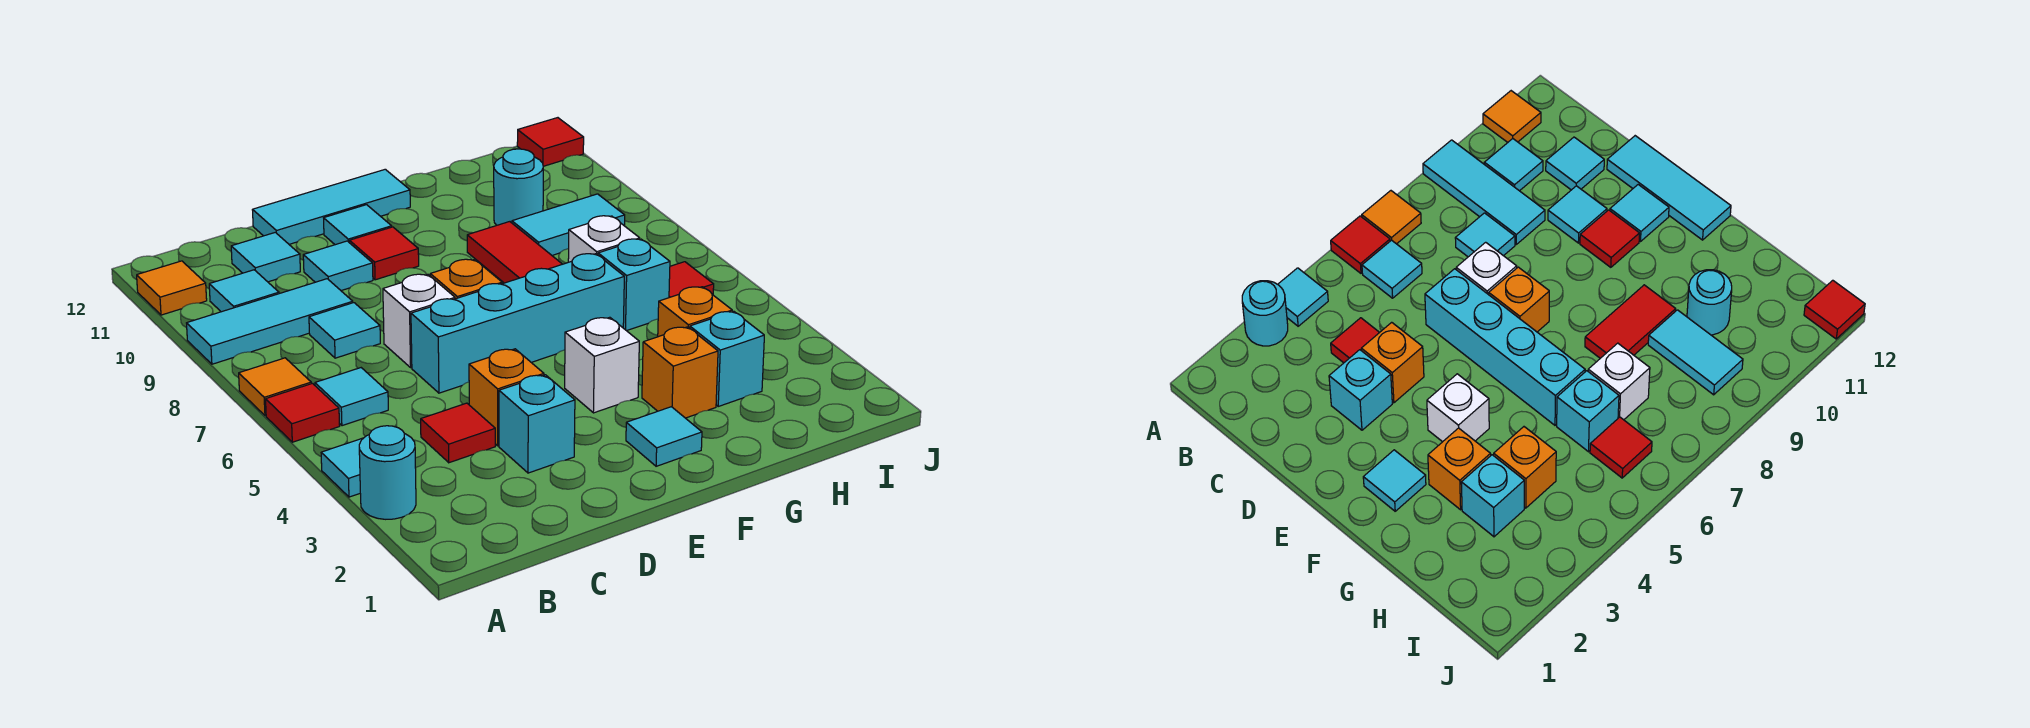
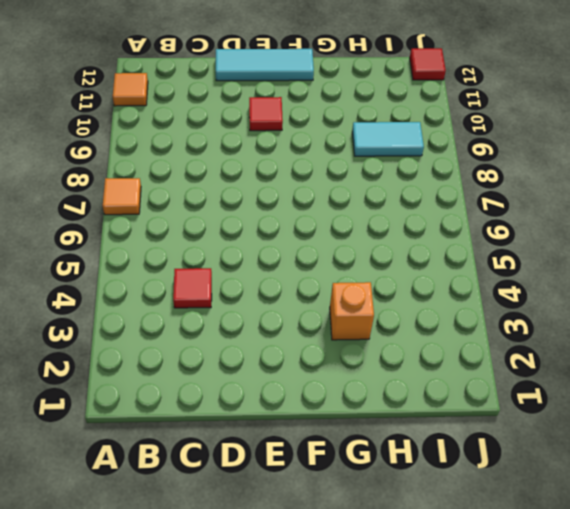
none -> cyan round brick A3 level 1
none -> cyan tile A4 level 1
none -> red tile A6 level 1
none -> cyan tile A9:C9 level 1

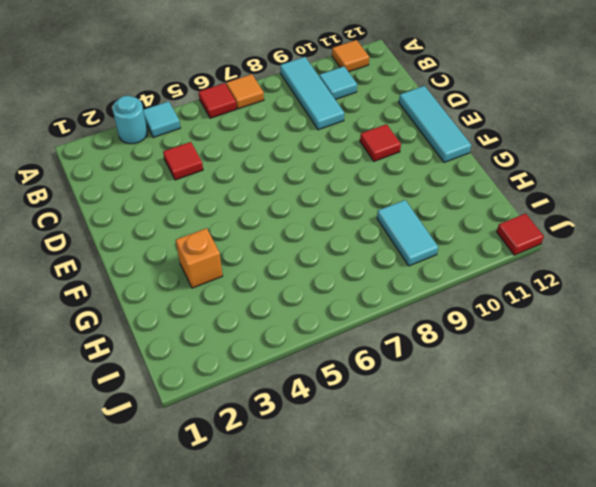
none -> cyan tile B6 level 1
none -> cyan tile C8 level 1
none -> cyan tile C11 level 1
none -> cyan brick D3 level 1

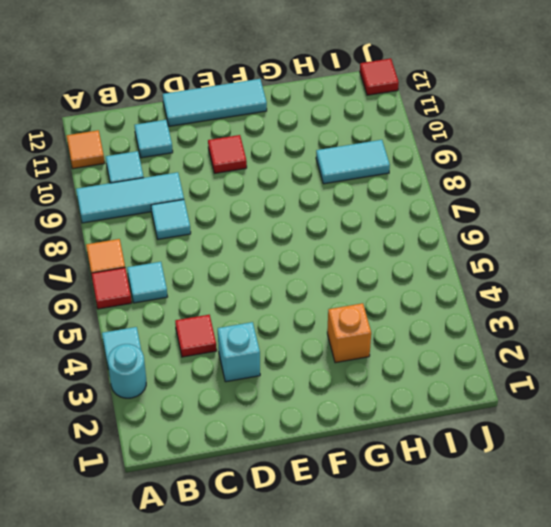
none -> orange brick D4 level 1
none -> cyan brick D6:G6 level 1
none -> white brick D7 level 1
none -> cyan tile D10 level 1

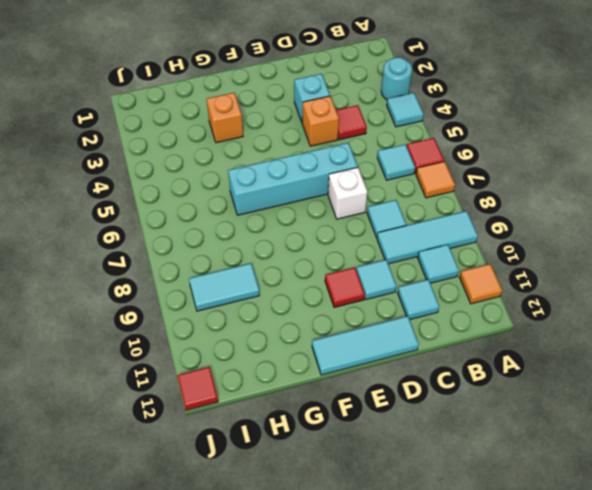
none -> orange brick E7 level 1
none -> cyan tile E11 level 1
none -> cyan tile F2 level 1
none -> white brick F4 level 1

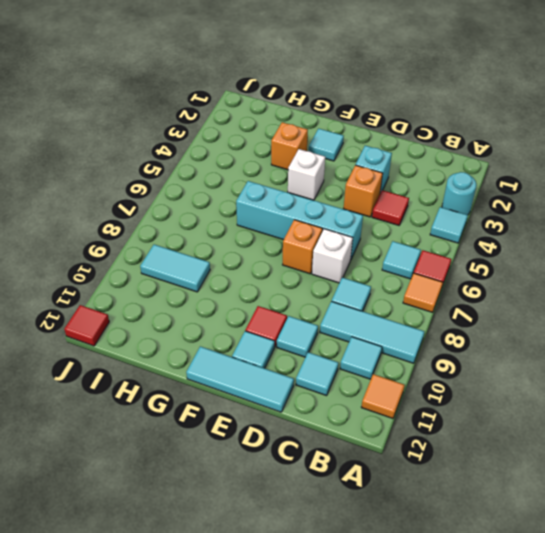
none -> red tile G8:G9 level 1
none -> cyan brick H3 level 1
none -> orange brick H4 level 1
none -> cyan brick H6 level 1

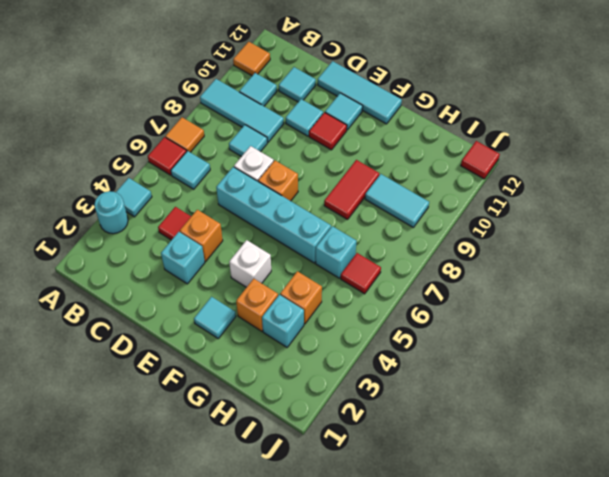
none -> white brick H7 level 1
none -> cyan round brick H10 level 1

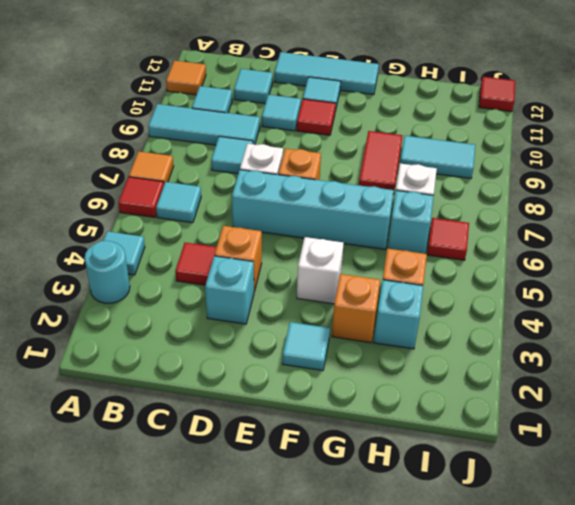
none -> cyan round brick H10 level 1

